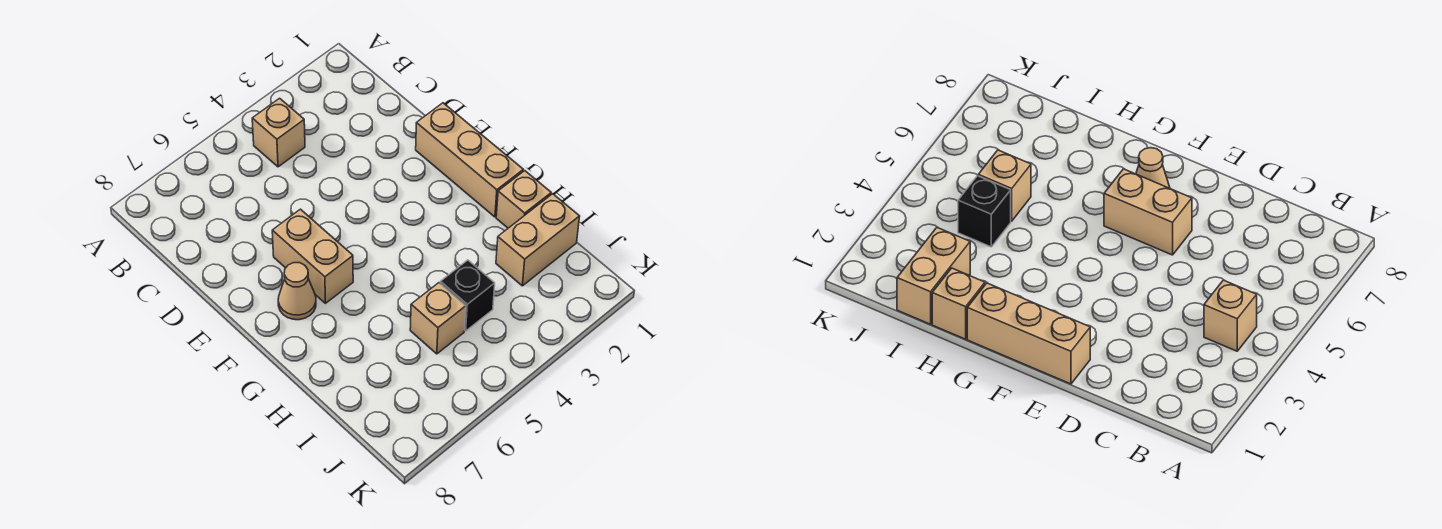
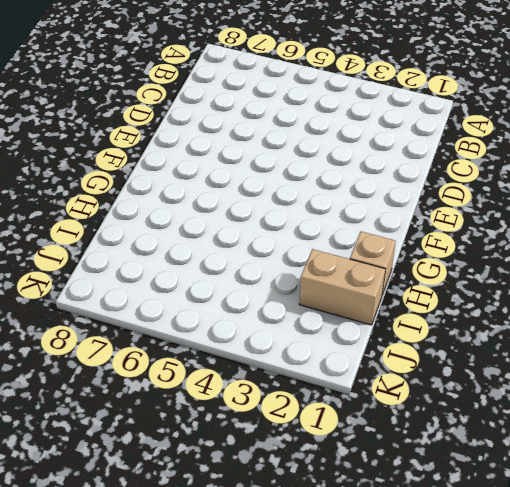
none -> tan brick B4 level 1
none -> tan brick E1:G1 level 1

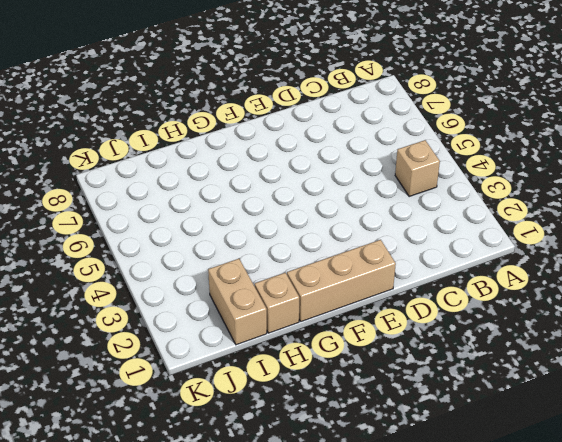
none -> tan brick E6:F6 level 1
none -> tan cone F7 level 1

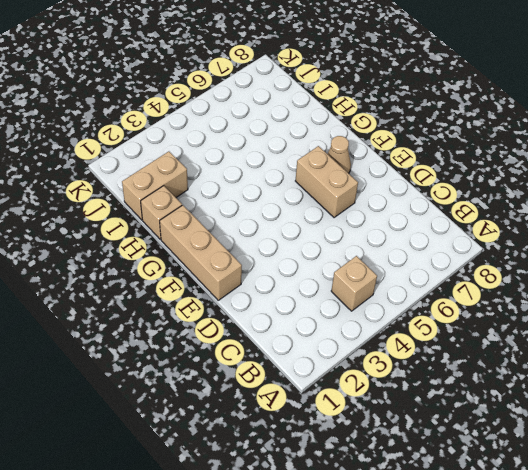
none -> black brick I4 level 1
none -> tan brick I5 level 1

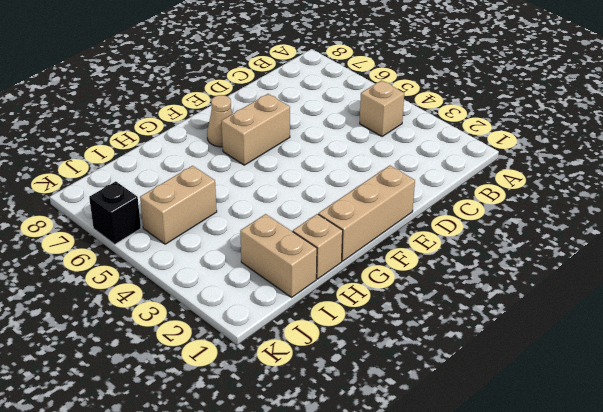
tan brick I5:J5 level 1 -> tan brick I5 level 1
black brick K6 level 1 -> black brick I4 level 1

